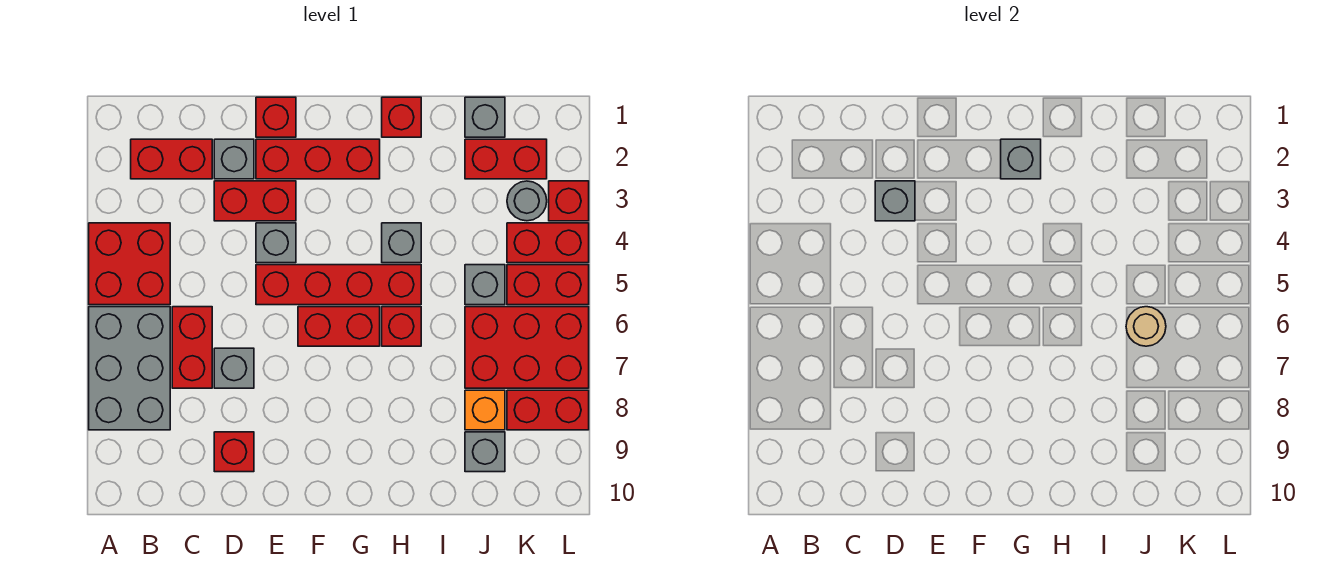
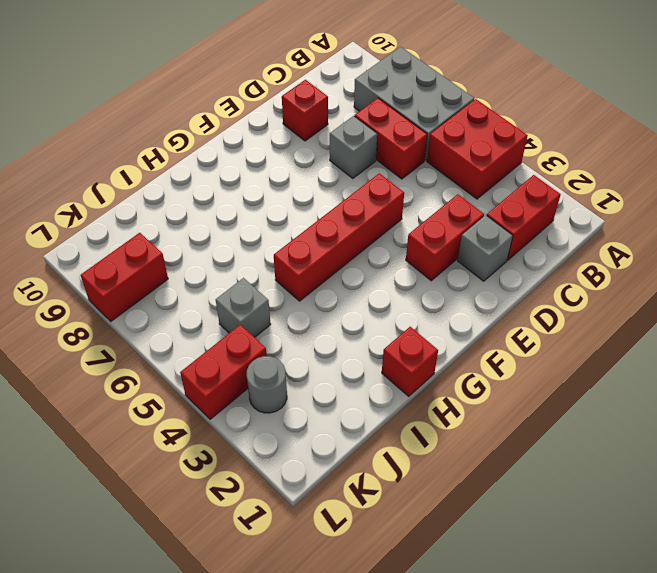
none -> red brick E1 level 1
none -> red brick E2:G2 level 1
none -> grey brick E4 level 1
none -> red brick F6:G6 level 1

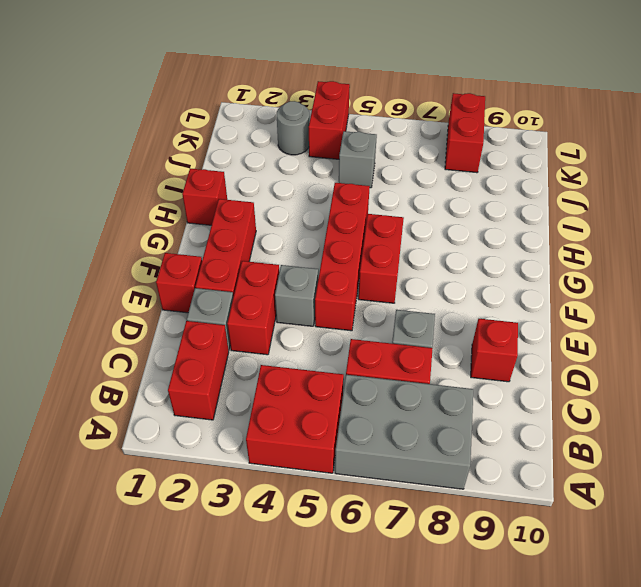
none -> grey brick H4 level 1
none -> red brick H6 level 1
none -> grey brick J1 level 1
none -> red brick J2:K2 level 1

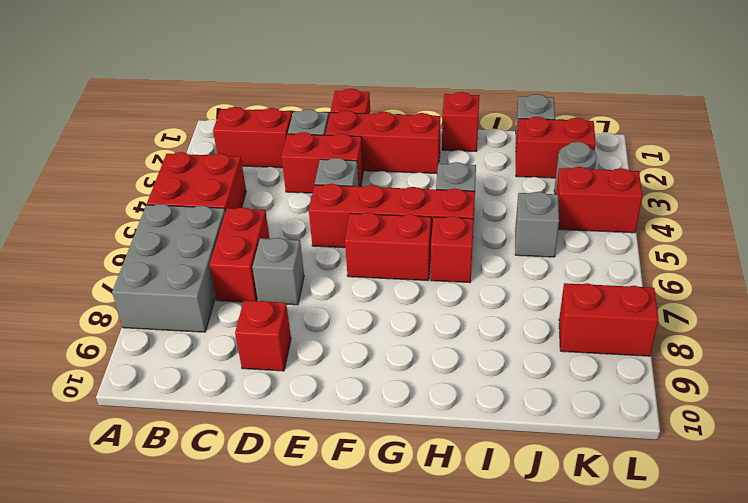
none -> red brick J6:L7 level 1
none -> orange brick J8 level 1
none -> grey brick J9 level 1
none -> red brick K5:L5 level 1

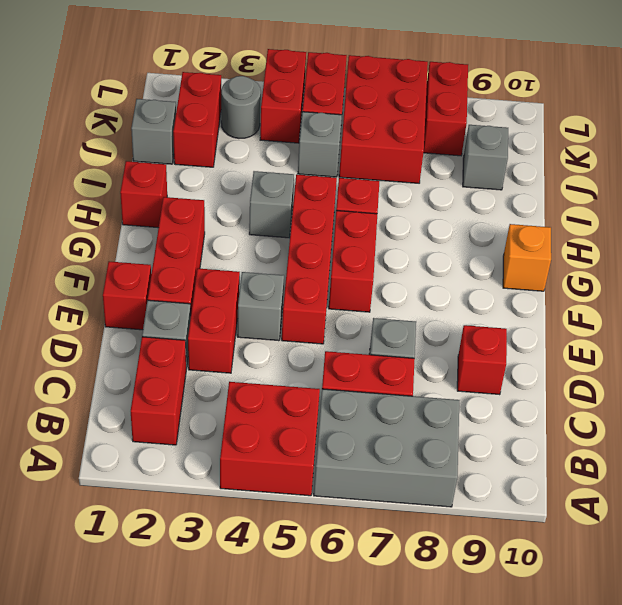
orange brick G10 level 1 -> orange brick J8 level 1
none -> red brick L3 level 1
none -> grey brick D3 level 2
none -> grey brick G2 level 2
none -> tan round brick J6 level 2

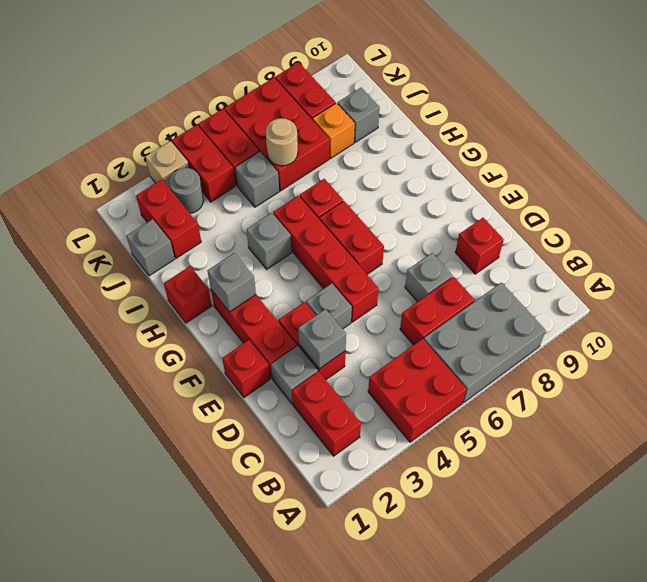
tan brick L3 level 1 -> red brick L3 level 1

